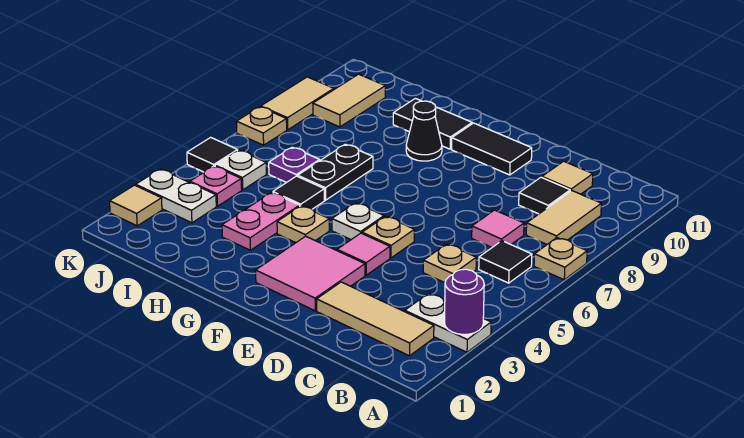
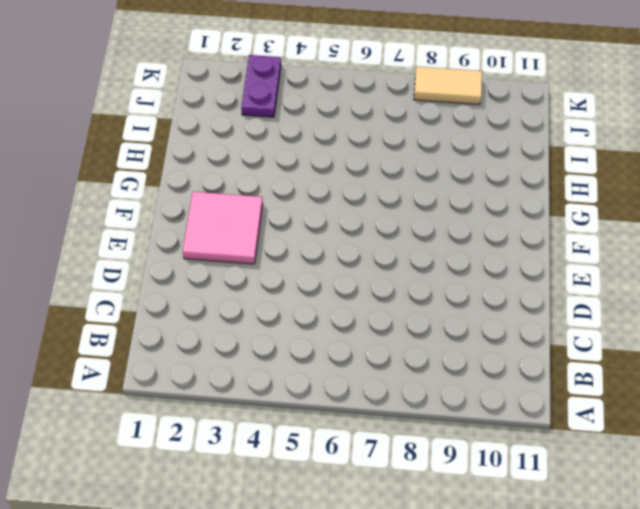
purple plate J3:K3 level 1 -> white plate J3:K3 level 1
none -> white plate A3:B3 level 1
none -> tan plate A7 level 1
none -> tan tile B2:D2 level 1
none -> black tile B6 level 1

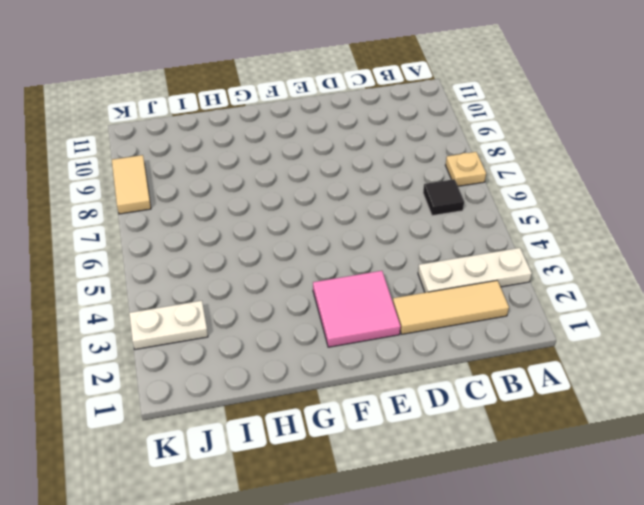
white plate A3:C3 level 1 -> white plate A3:B3 level 1
none -> tan tile B8:B9 level 1
none -> tan plate C5 level 1
none -> pink tile C7 level 1
none -> black tile C9 level 1

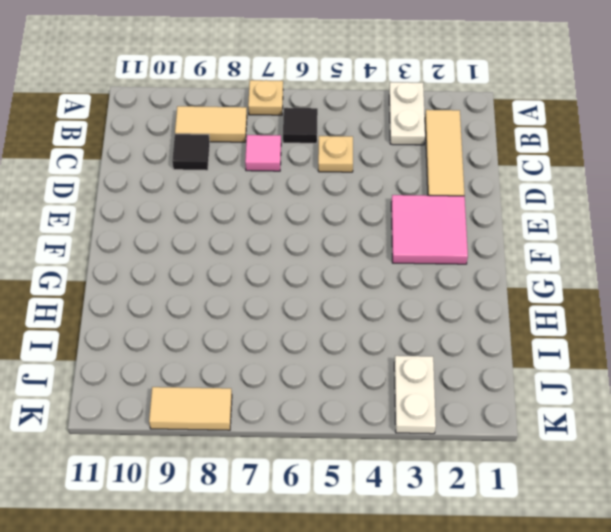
none -> tan tile C10 level 1
none -> pink tile E4 level 1
none -> tan plate E5 level 1
none -> black tile E10:F10 level 1

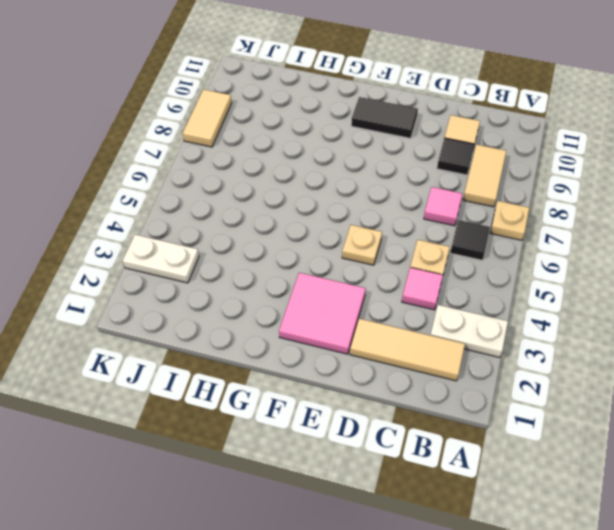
pink tile C4 level 1 -> pink tile E4 level 1
none -> white plate F5 level 1
none -> tan plate G4 level 1
none -> black cone G9 level 1
none -> black tile G10:H10 level 1

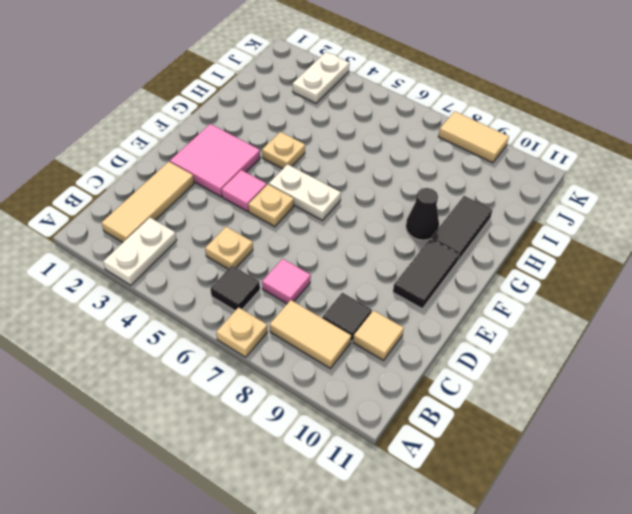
white plate F5:F6 level 1 -> white plate F5 level 1
none -> pink plate H3:H4 level 1
none -> black tile H5 level 1
none -> black plate H6:H7 level 1
none -> purple plate I6 level 1

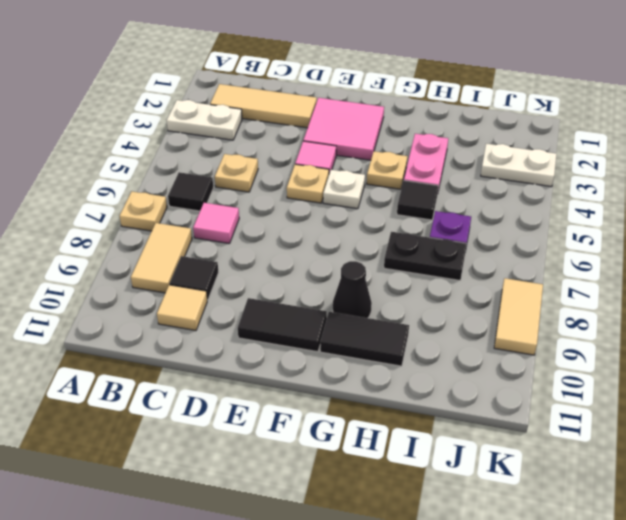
black plate H7:I7 level 1 -> black plate H6:H7 level 1
none -> pink plate J4 level 1
none -> white plate J5 level 1
none -> tan tile J9:J10 level 1
none -> tan tile K2 level 1

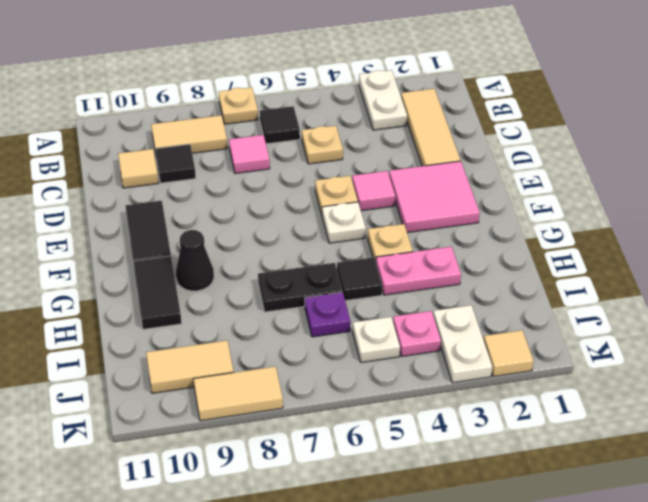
none -> black tile K5 level 1
none -> tan plate K7 level 1
none -> purple round brick A3 level 2

